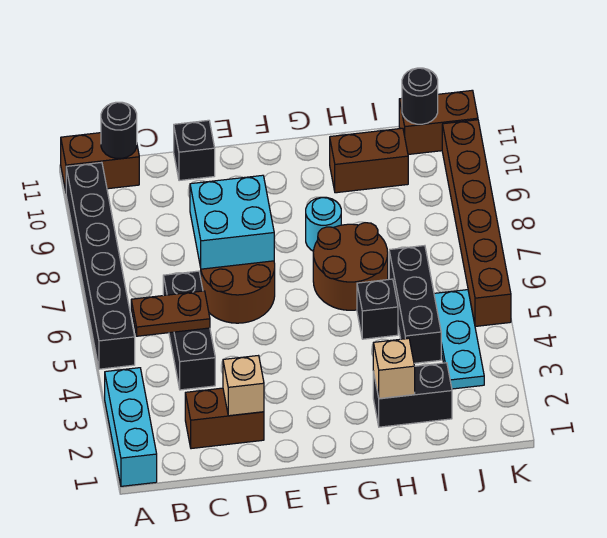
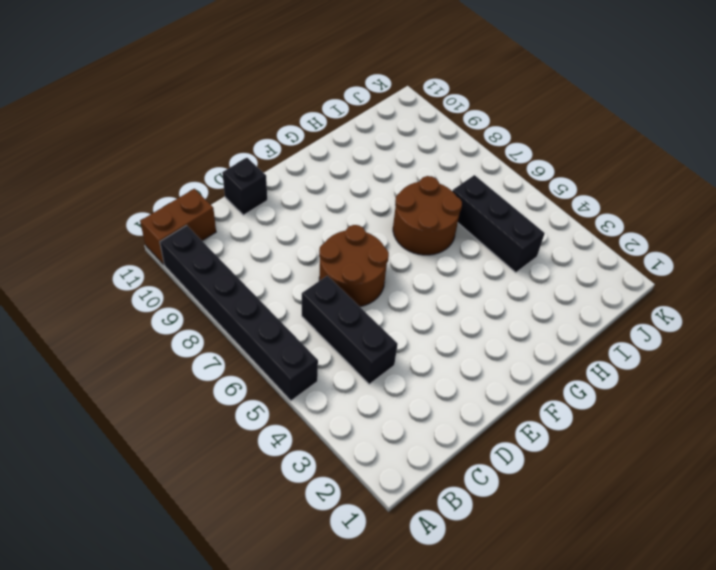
none -> cyan brick A1:A3 level 1
none -> brown brick C2:D2 level 1
none -> cyan round brick G8 level 1

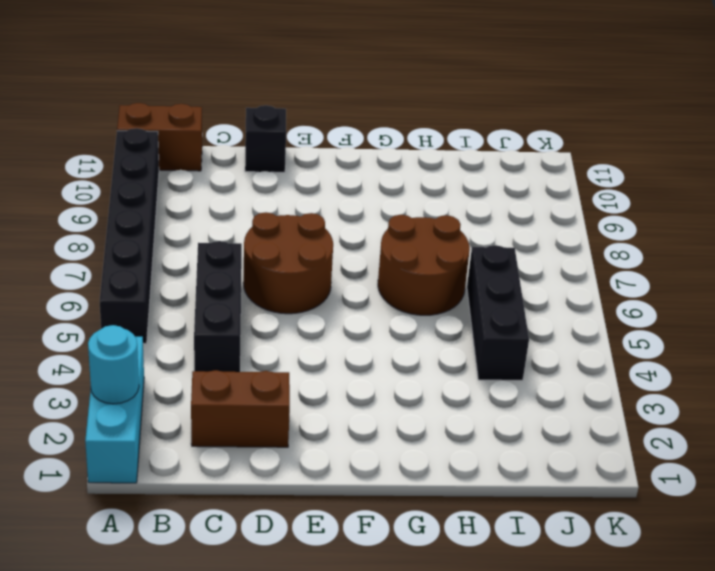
cyan round brick A2 level 2 -> cyan round brick G8 level 1
none -> black brick H2:I2 level 1
none -> black brick H5 level 1
none -> brown brick H10:I10 level 1

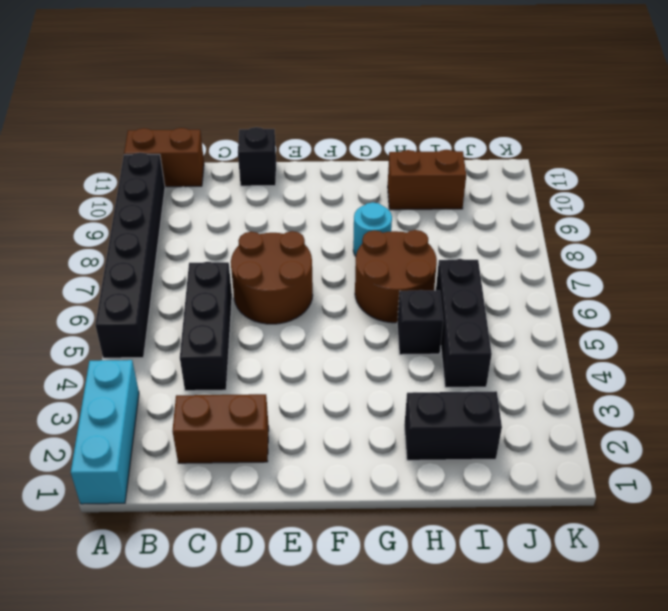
none -> cyan plate J3:J5 level 1
none -> brown brick J11:K11 level 1
none -> brown brick K5:K10 level 1

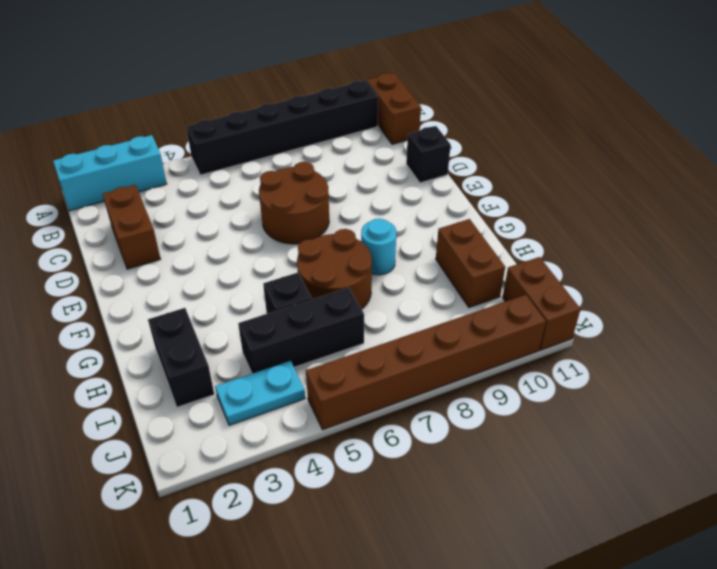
cyan plate J3:J4 level 1 -> cyan plate J3:J5 level 1
none -> black brick C4:C6 level 1
none -> brown plate B5:C5 level 2
none -> black round brick B11 level 2

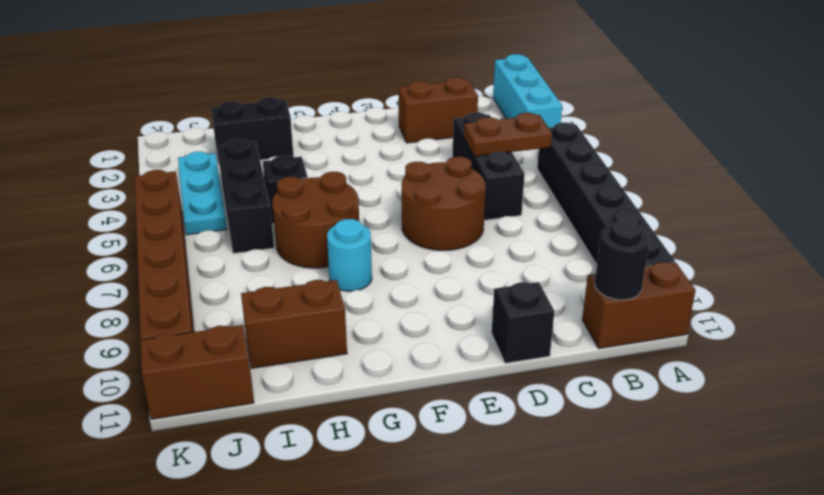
none -> tan brick D2 level 2
none -> cyan brick D7:E8 level 2
none -> tan brick H2 level 2

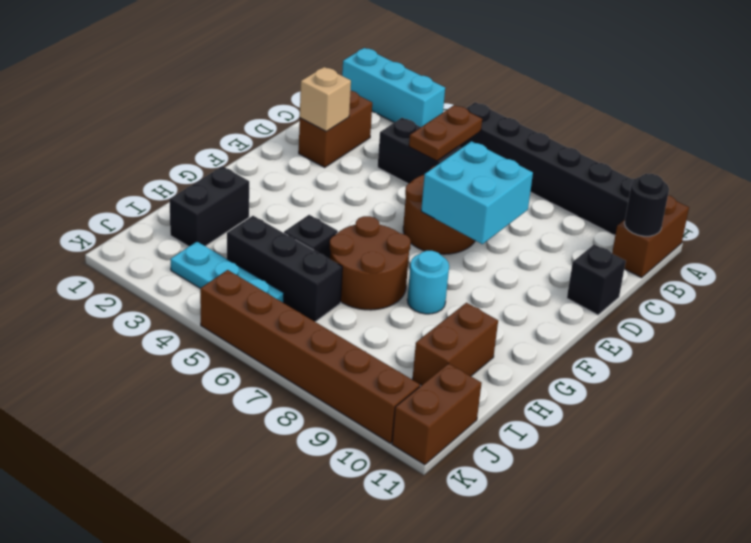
none -> tan brick H2 level 2
none -> black round brick J11 level 2

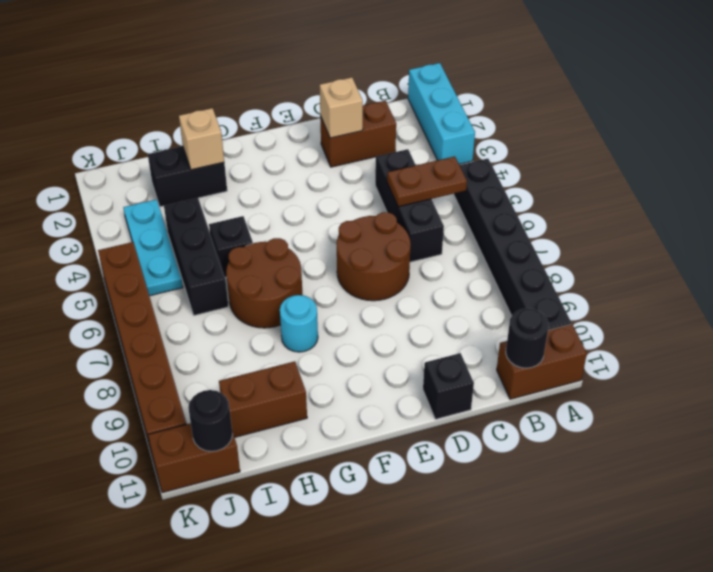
none -> cyan brick D7:E8 level 2

